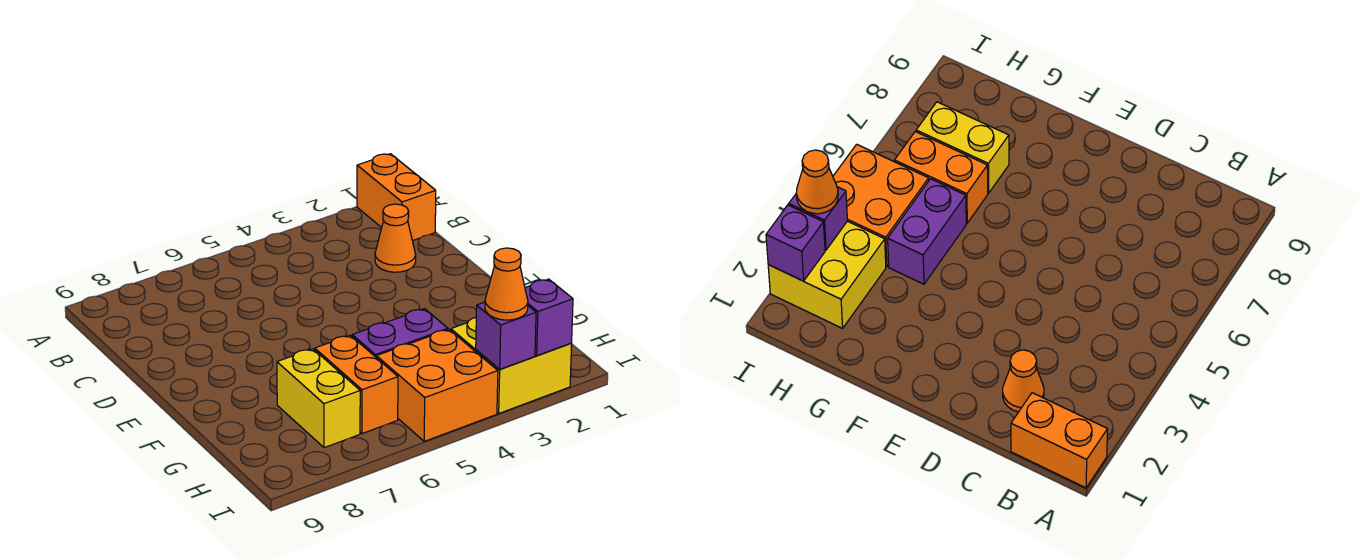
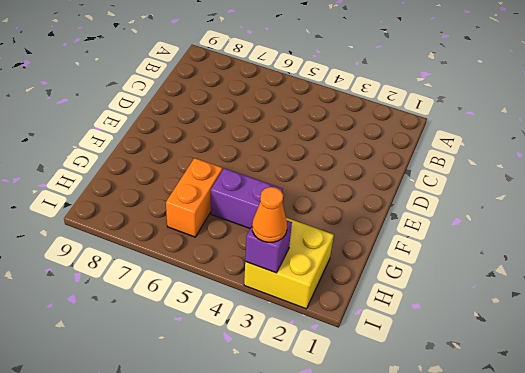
none -> orange brick A1:B1 level 1
none -> orange cone C2 level 1

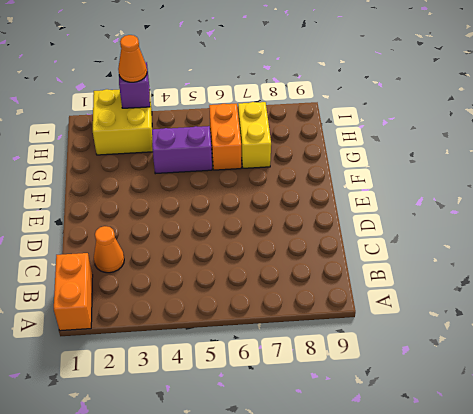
none -> orange brick H4:I5 level 1
none -> purple brick I2 level 2

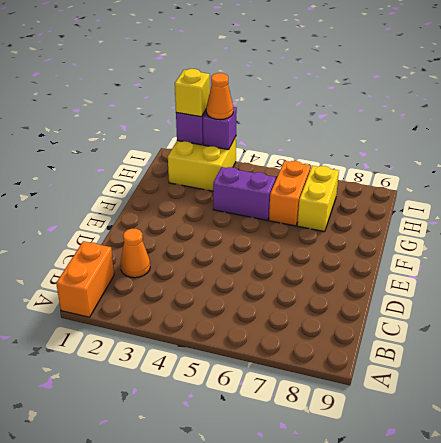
yellow brick I2 level 3 -> none
none -> orange brick H4:I5 level 1

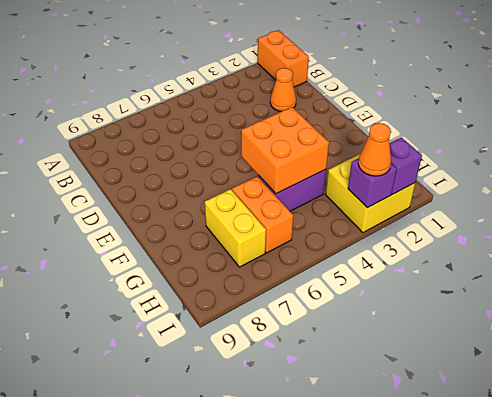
orange brick F4:G5 level 2 -> orange brick H4:I5 level 1

